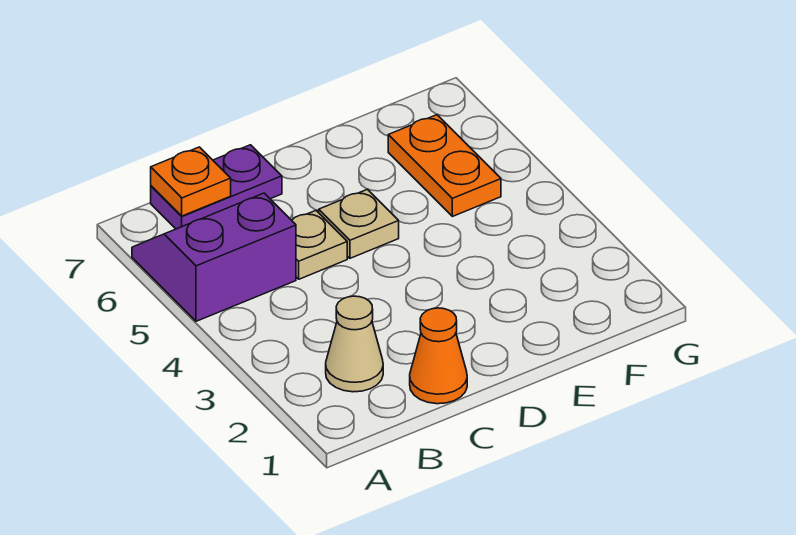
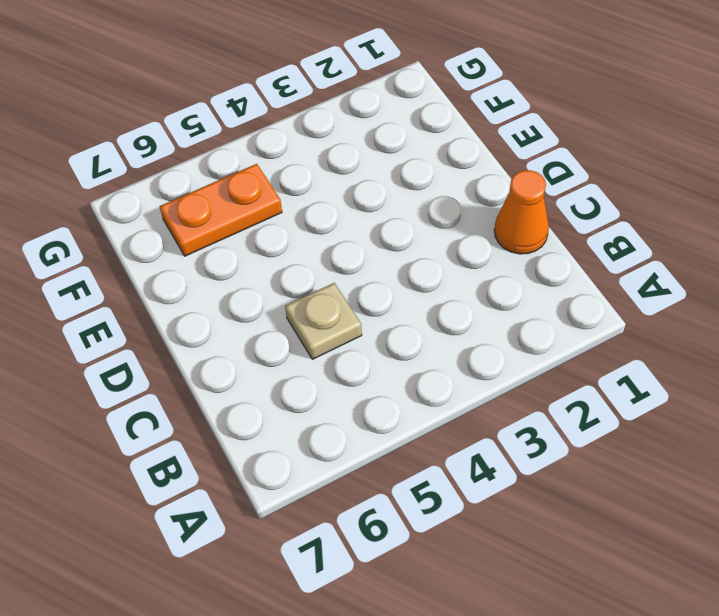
none -> purple slope A5:B6 level 1 top 5
none -> tan cone B2 level 1

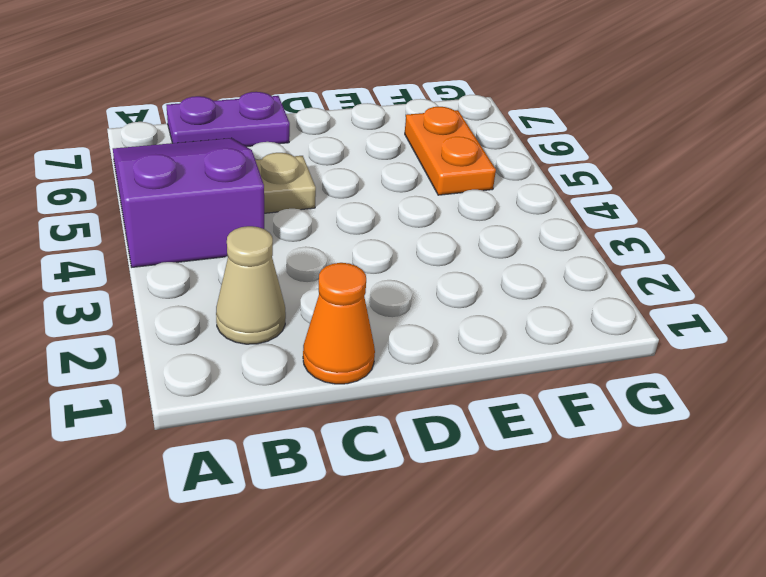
purple slope A4:B6 level 1 top 4 -> purple slope A5:B6 level 1 top 5
none -> tan plate D5 level 1
none -> orange plate B7 level 2

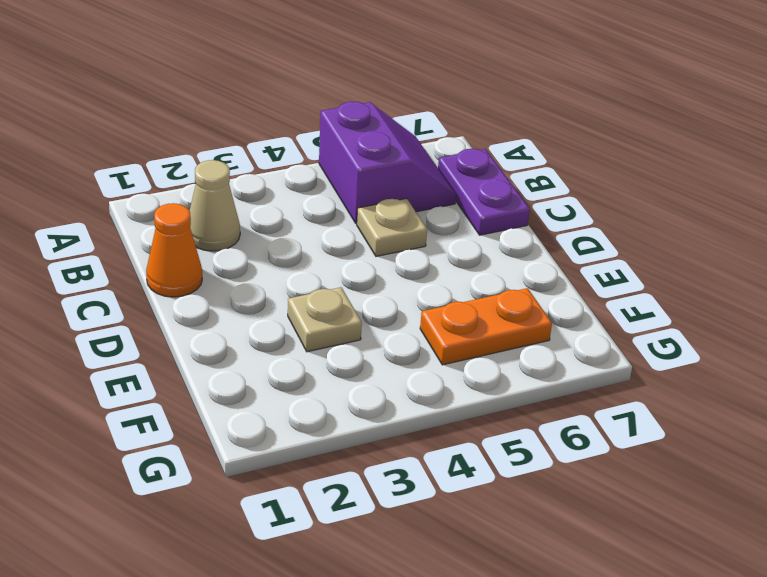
tan plate E3 level 1 -> tan plate D5 level 1
none -> orange plate B7 level 2

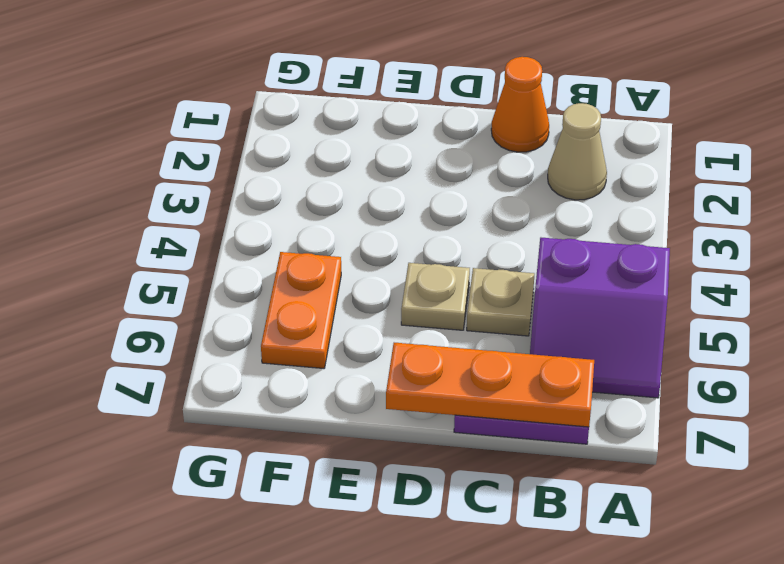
orange plate B7:D7 level 2 -> orange plate B7 level 2

